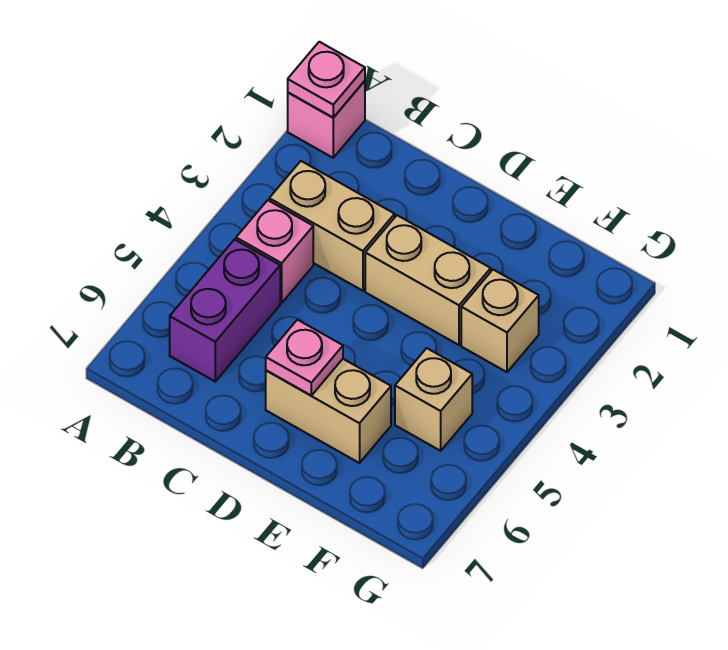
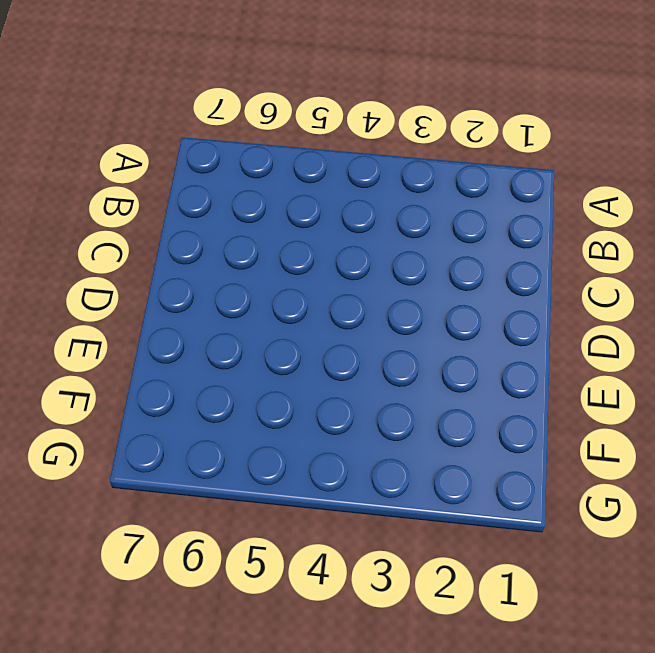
none -> pink brick A1 level 1
none -> tan brick B3:C3 level 1

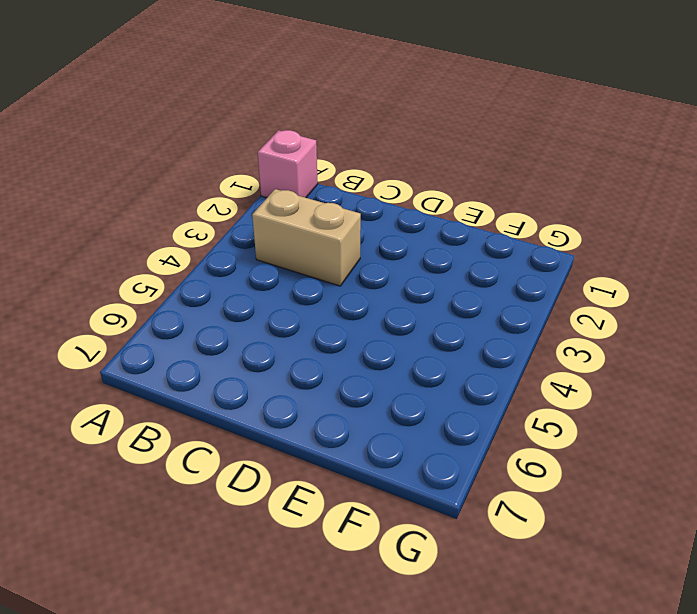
none -> pink brick B4 level 1
none -> purple brick B5:B6 level 1

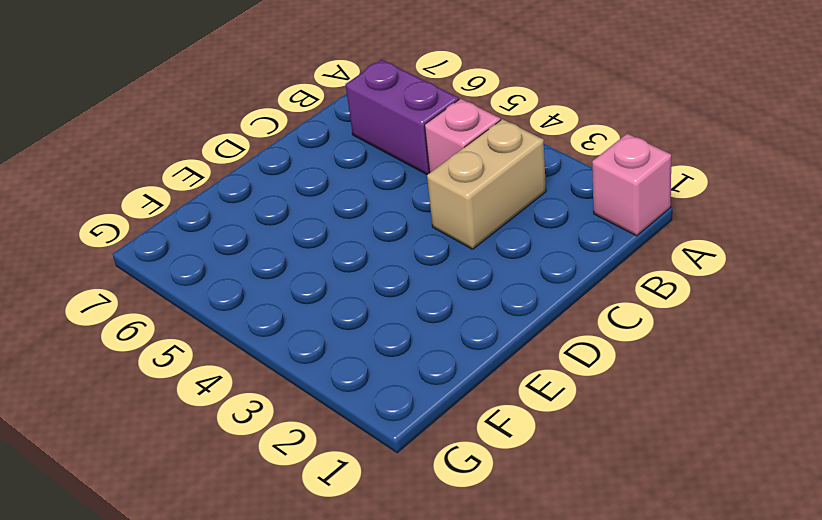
none -> tan brick D3:E3 level 1
none -> tan brick D6:E6 level 1

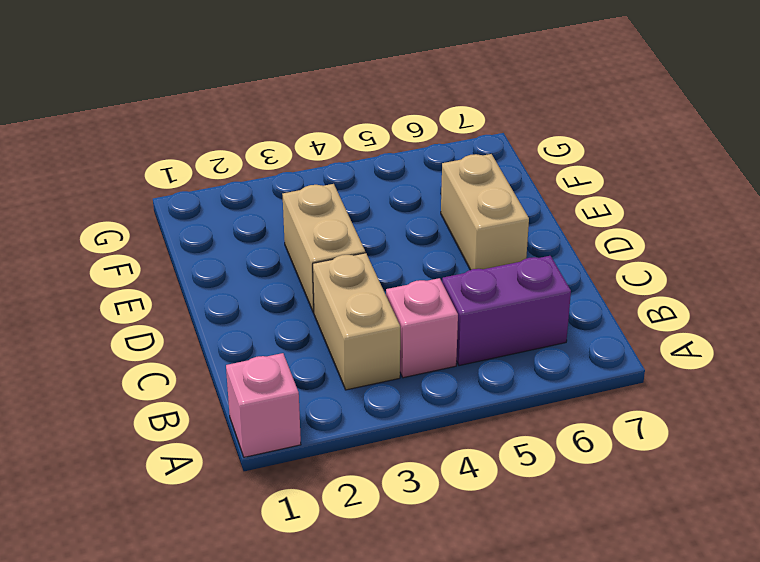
none -> tan brick F3 level 1
none -> tan brick F5 level 1

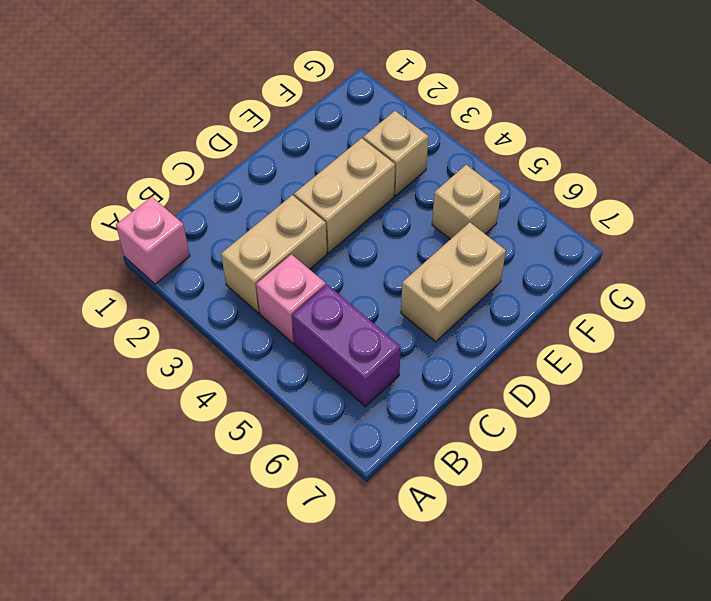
none -> pink plate A1 level 2
none -> pink plate D6 level 2

